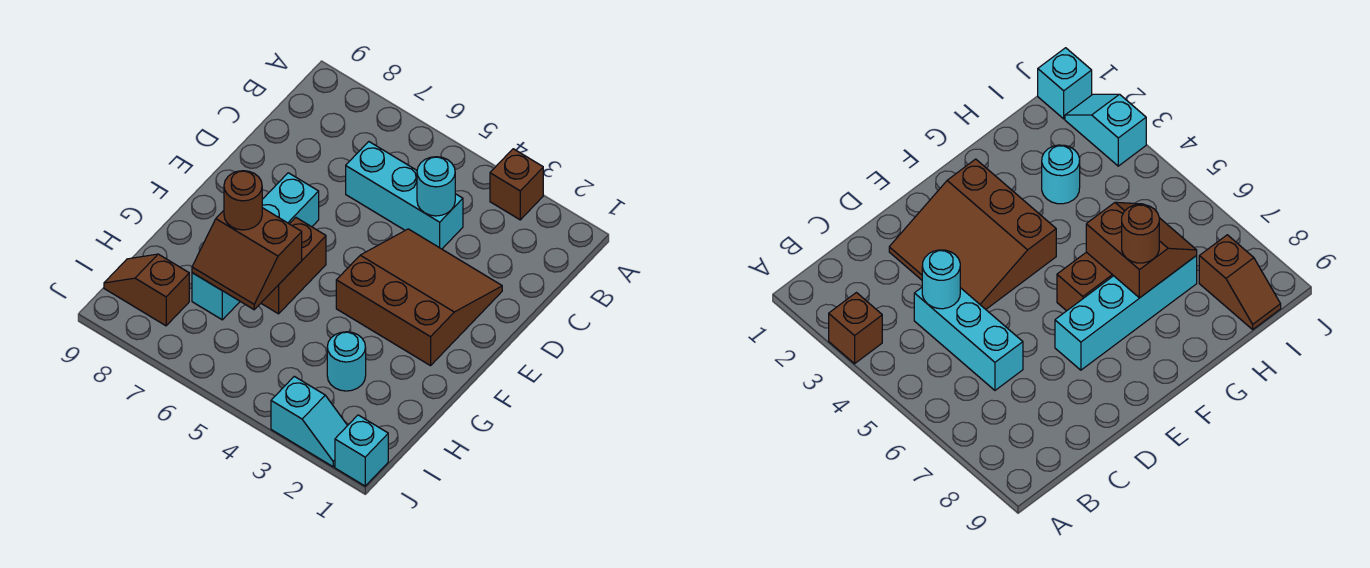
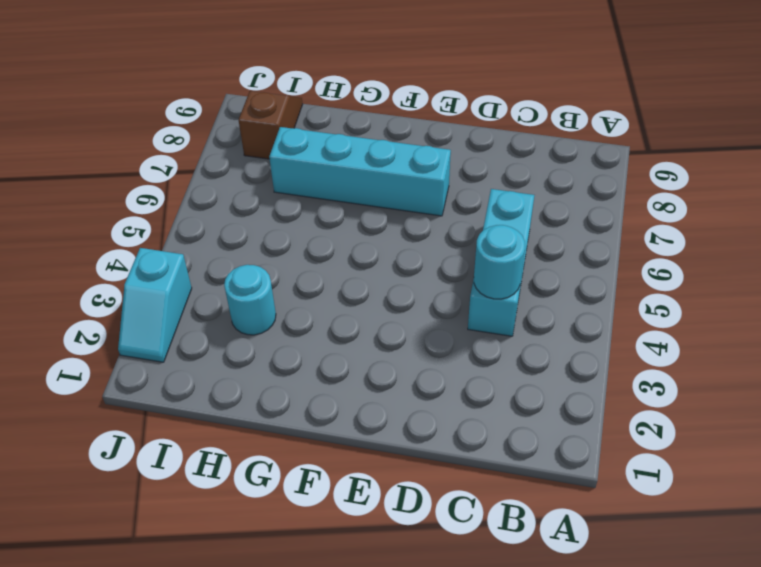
none -> brown brick A3 level 1
none -> brown slope D2:F4 level 1 top F
none -> brown brick F6:G6 level 1

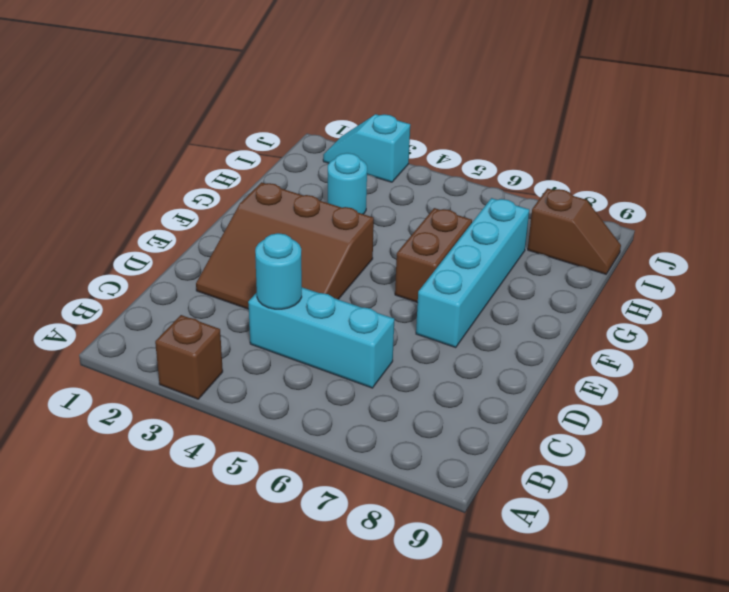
none -> cyan brick J1 level 1
none -> brown slope G6:H7 level 2 top G
none -> brown round brick G7 level 3

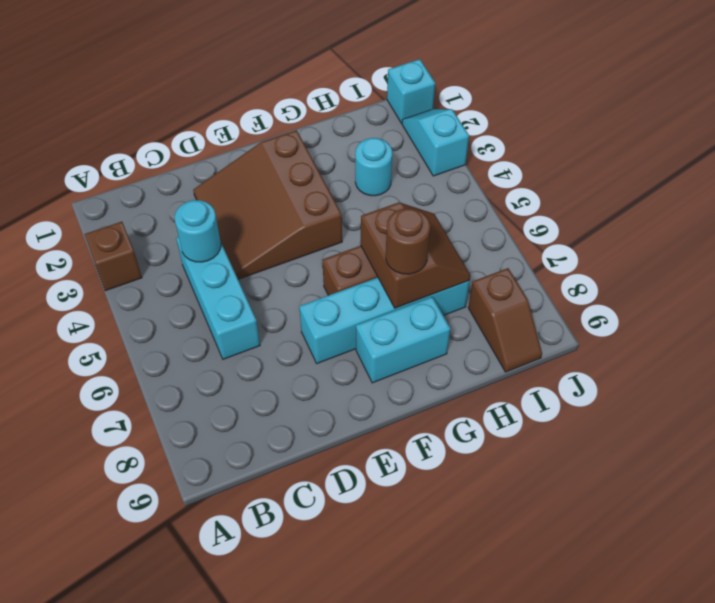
cyan brick F8:G8 level 1 -> none

